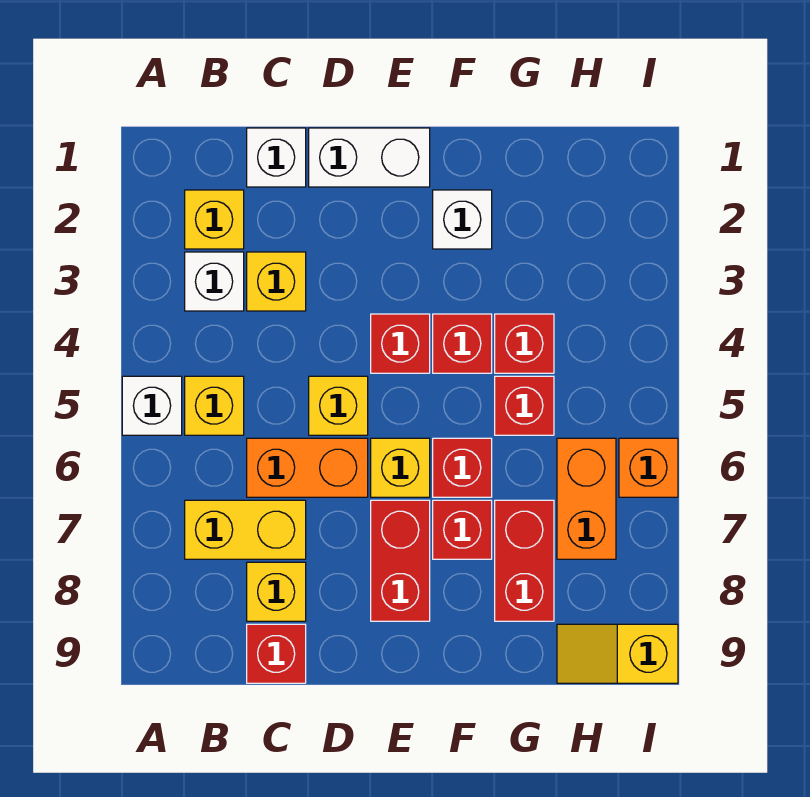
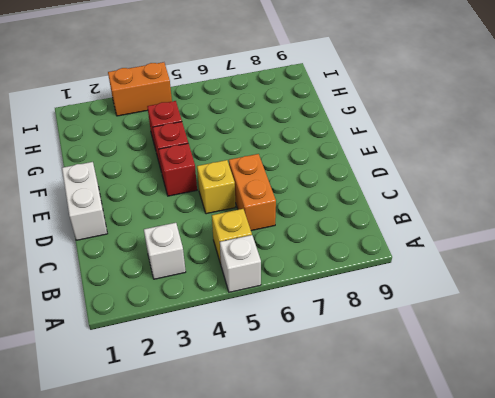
orange brick I3:I4 level 1 -> orange brick H6:H7 level 1
none -> yellow brick B2 level 1
none -> yellow brick B7:C7 level 1
none -> white brick C1 level 1

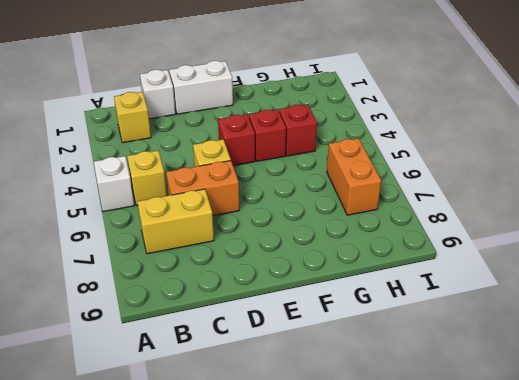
none -> white brick B3 level 1
none -> yellow brick C3 level 1
none -> yellow brick C8 level 1

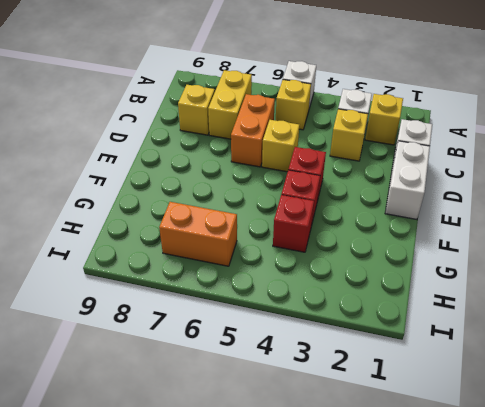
none -> red brick C9 level 1
none -> yellow brick E6 level 1
none -> red brick E7:E8 level 1

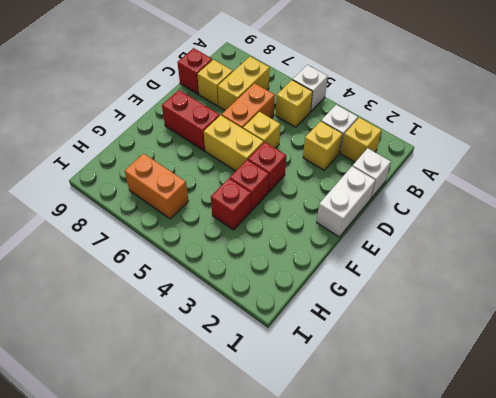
yellow brick E5:E6 level 1 -> yellow brick E6 level 1
none -> white brick F2 level 1
none -> red brick F6 level 1
none -> red brick F7 level 1

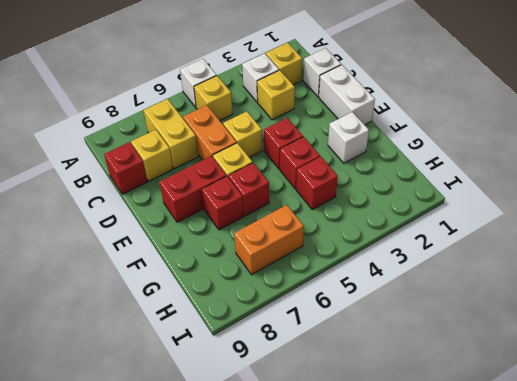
none -> red brick G5 level 1
none -> red brick G7:G8 level 1
none -> yellow slope H9:I9 level 1 top I

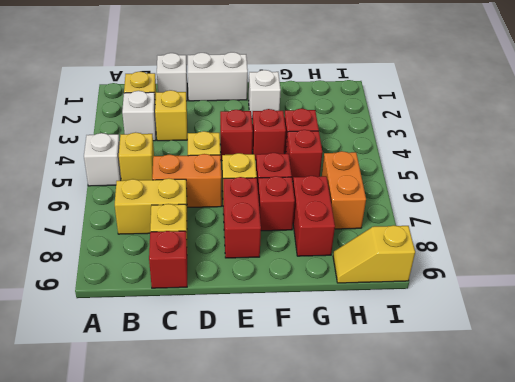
none -> orange brick I6 level 1

